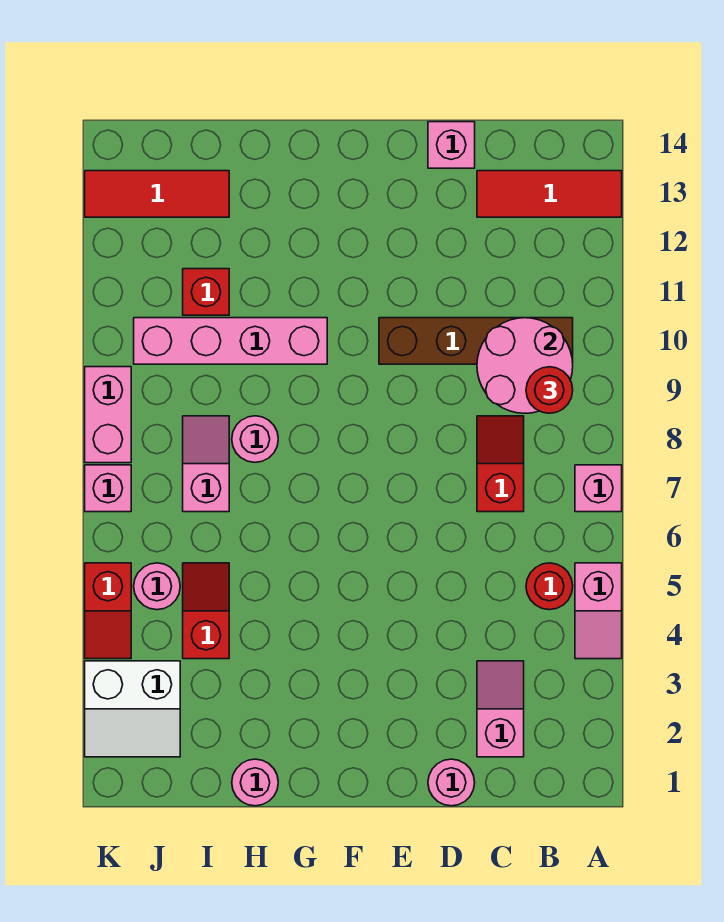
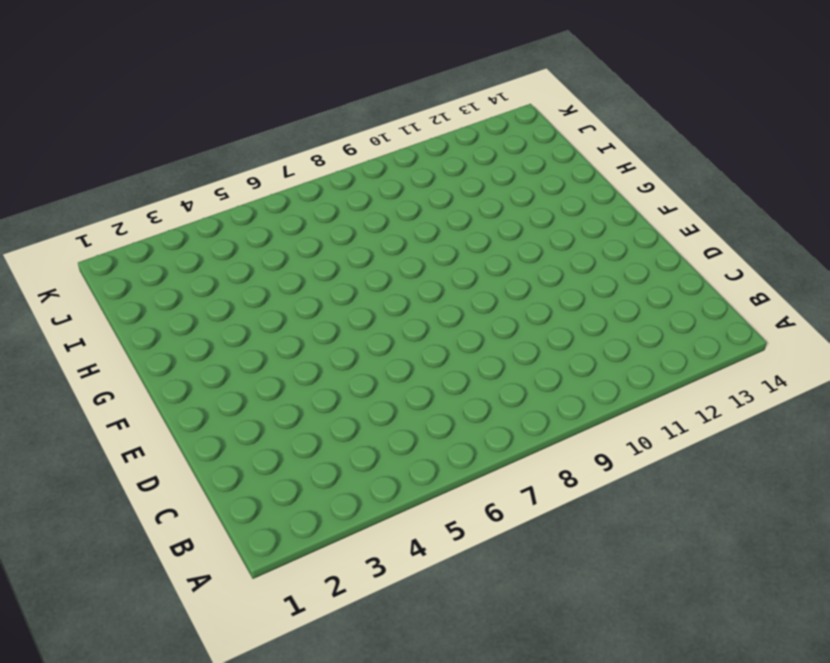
none -> pink slope A4:A5 level 1 top 5
none -> pink brick A7 level 1
none -> red tile A13:C13 level 1

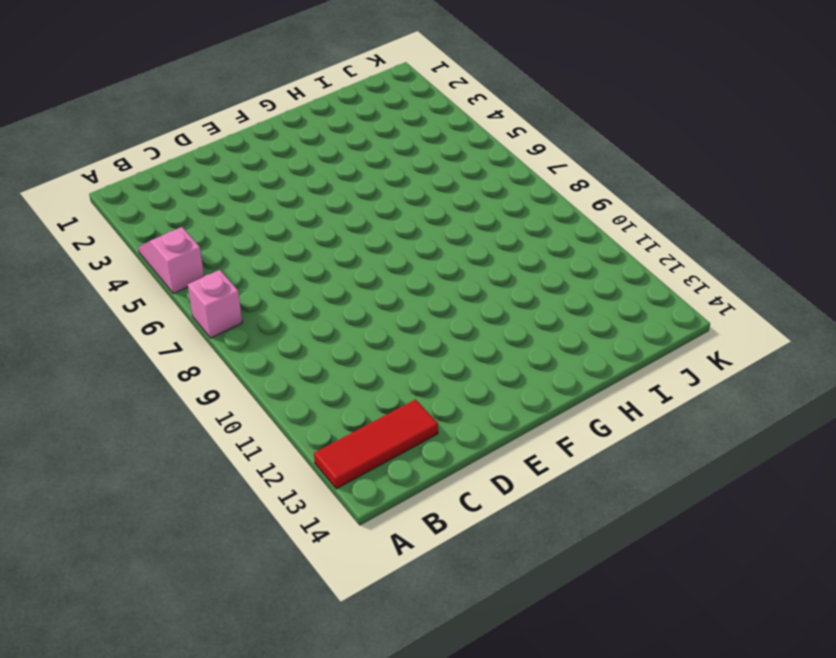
none -> red round brick B5 level 1
none -> brown brick B10:E10 level 1
none -> pink slope C2:C3 level 1 top 2

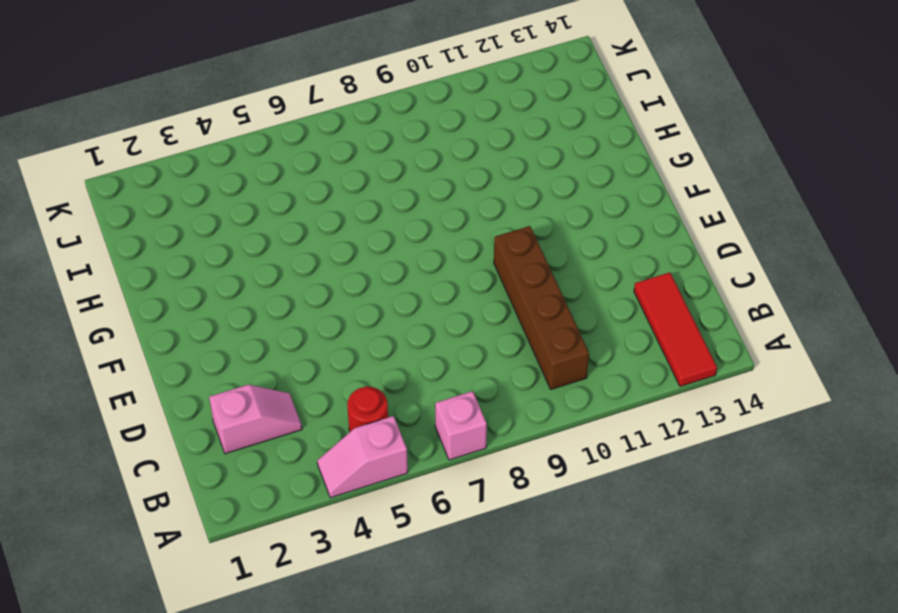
none -> red slope C7:C8 level 1 top 7
none -> pink round brick D1 level 1
none -> pink brick D14 level 1

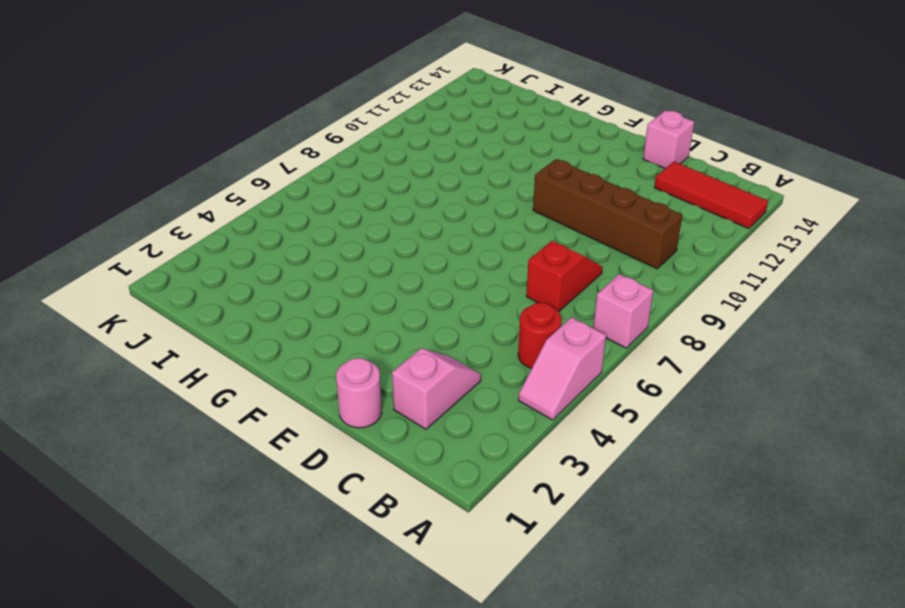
none -> pink brick G10:J10 level 1
none -> pink round brick H1 level 1
none -> pink round brick H8 level 1

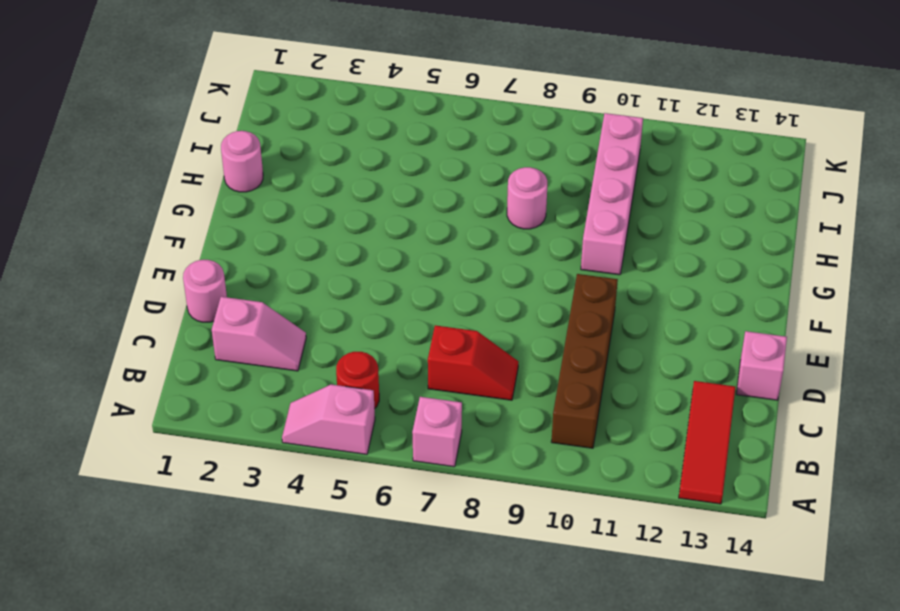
none -> red slope I4:I5 level 1 top 4
none -> pink slope I7:I8 level 1 top 7
none -> red brick I11 level 1

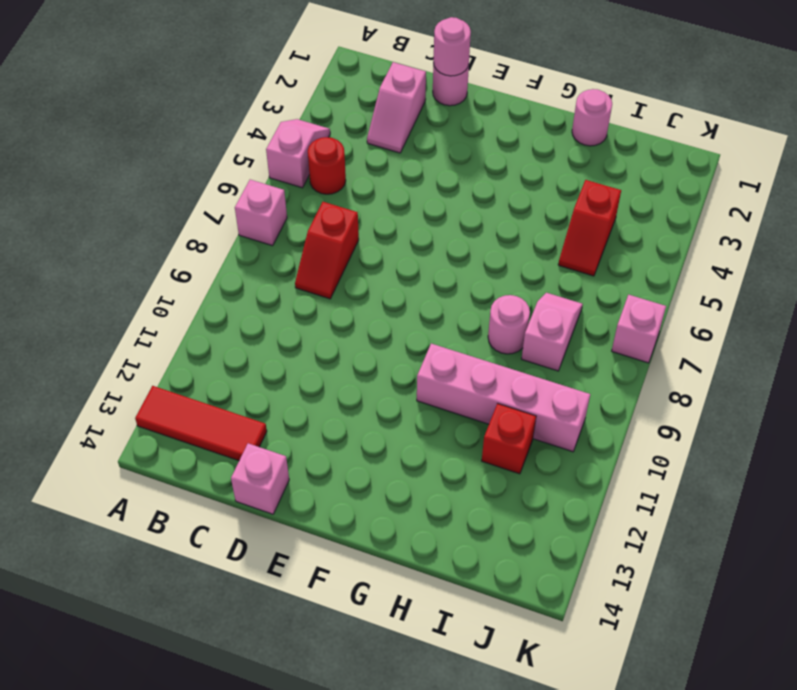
pink round brick D1 level 2 -> pink round brick J5 level 1
pink slope I7:I8 level 1 top 8 -> pink slope I7:I8 level 1 top 7
none -> brown brick B10:E10 level 1
none -> red tile I13:K13 level 1
none -> white slope J2:K3 level 1 top 3

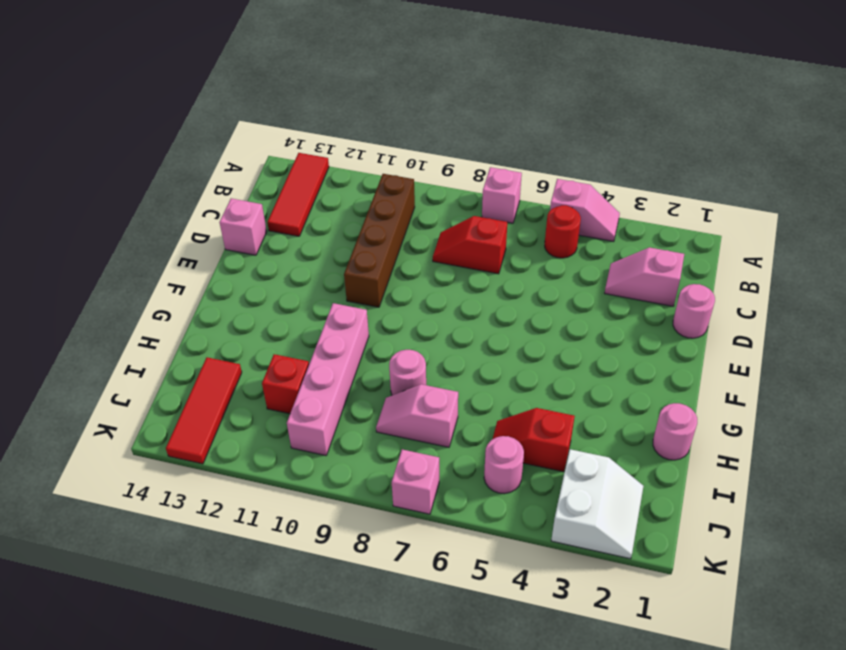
none -> red slope K4:K5 level 1 top 5
none -> pink brick K8:K9 level 1
none -> pink round brick B9:C10 level 2

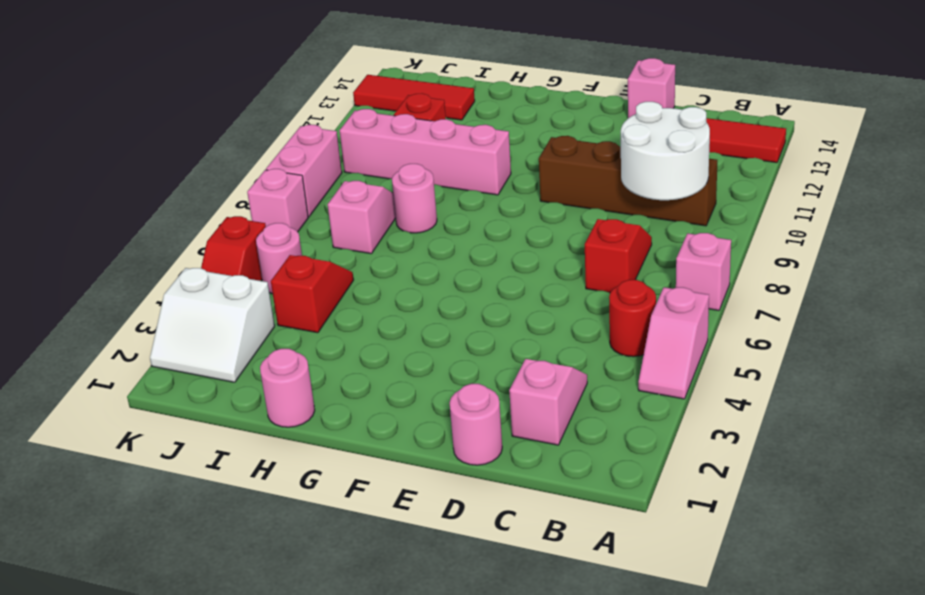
white round brick B9:C10 level 2 -> pink round brick B9:C10 level 2
none -> red round brick B9 level 3

